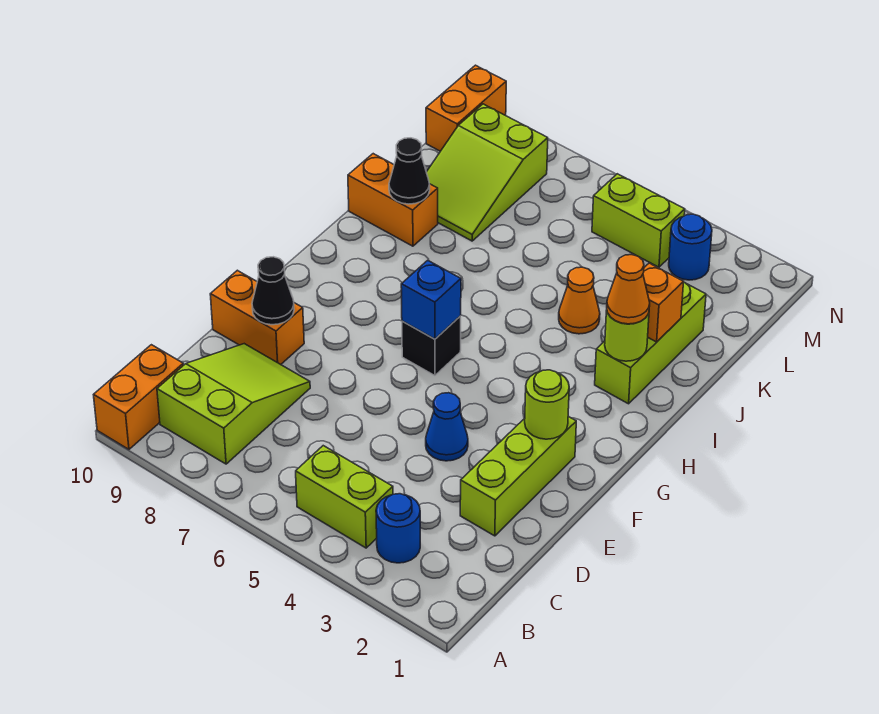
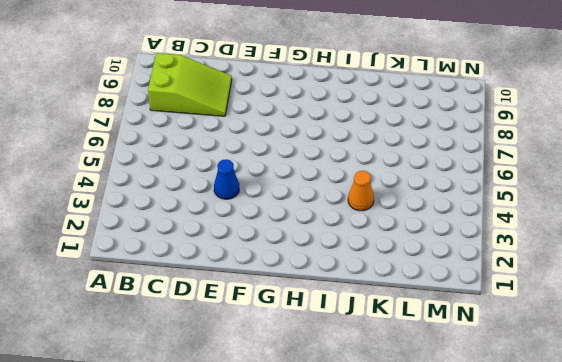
none -> orange brick A10:B10 level 1
none -> blue round brick B3 level 1
none -> lime brick B4:B5 level 1

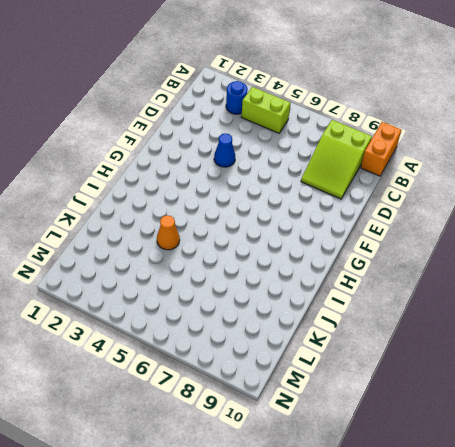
none -> lime brick D2:F2 level 1
none -> orange brick E9:E10 level 1
none -> black brick G6 level 1

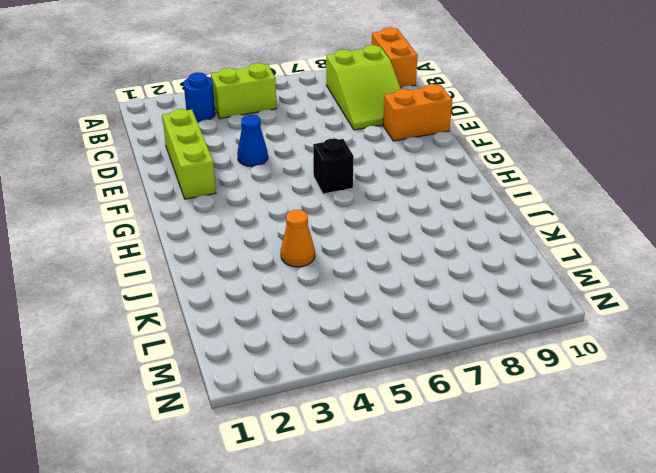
none -> lime brick I2:K2 level 1
none -> orange brick J9:J10 level 1
none -> lime slope K8:M9 level 1 top M

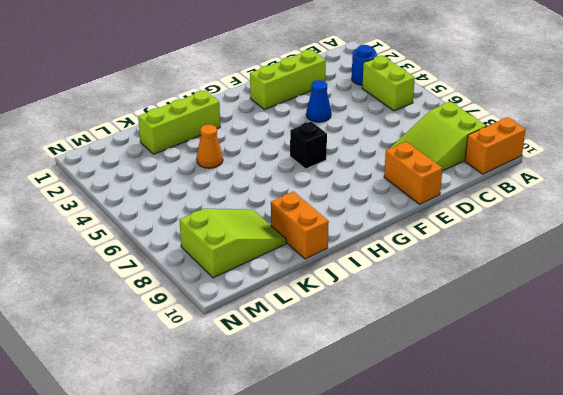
none -> blue round brick M3 level 1
none -> lime brick M4:M5 level 1
none -> orange brick M10:N10 level 1

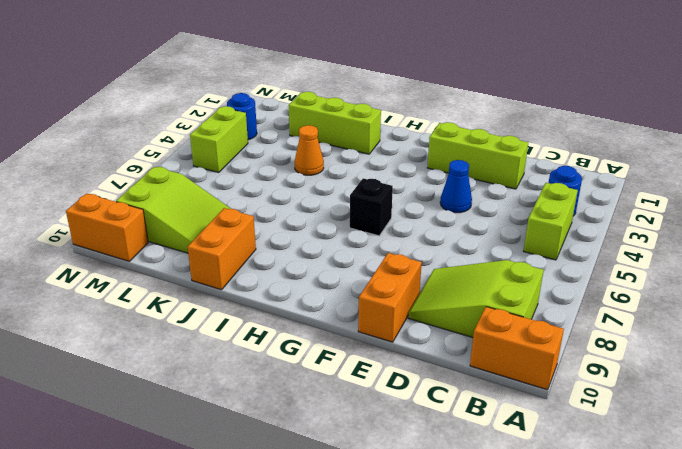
none -> black cone E9 level 2
none -> lime round brick F2 level 2
none -> blue brick G6 level 2

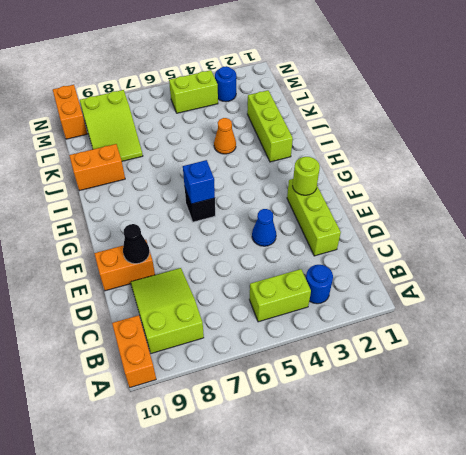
none -> lime round brick I2 level 2
none -> orange brick J2 level 2
none -> black cone J9 level 2

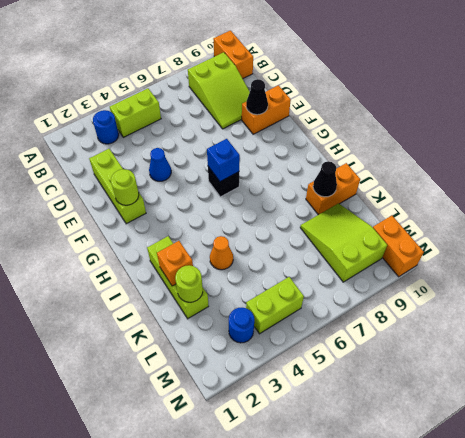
lime round brick K2 level 2 -> lime round brick I2 level 2
none -> orange cone I2 level 3

